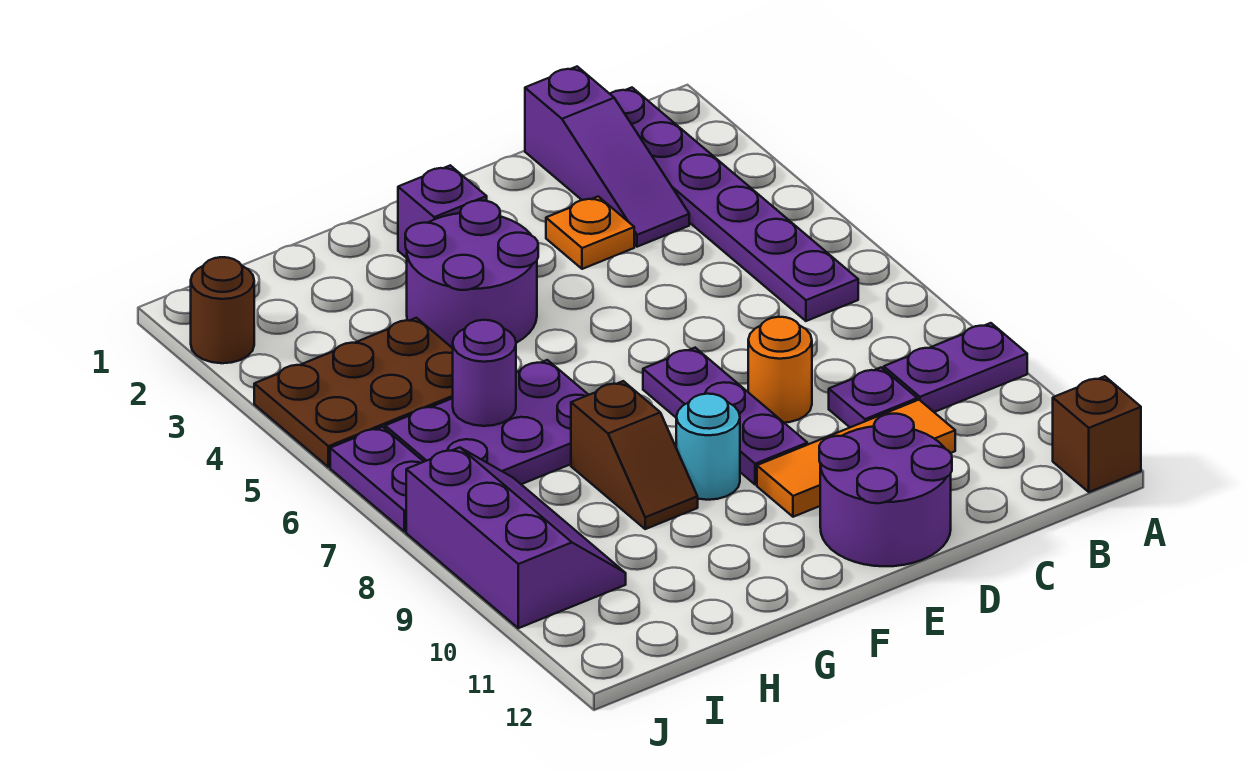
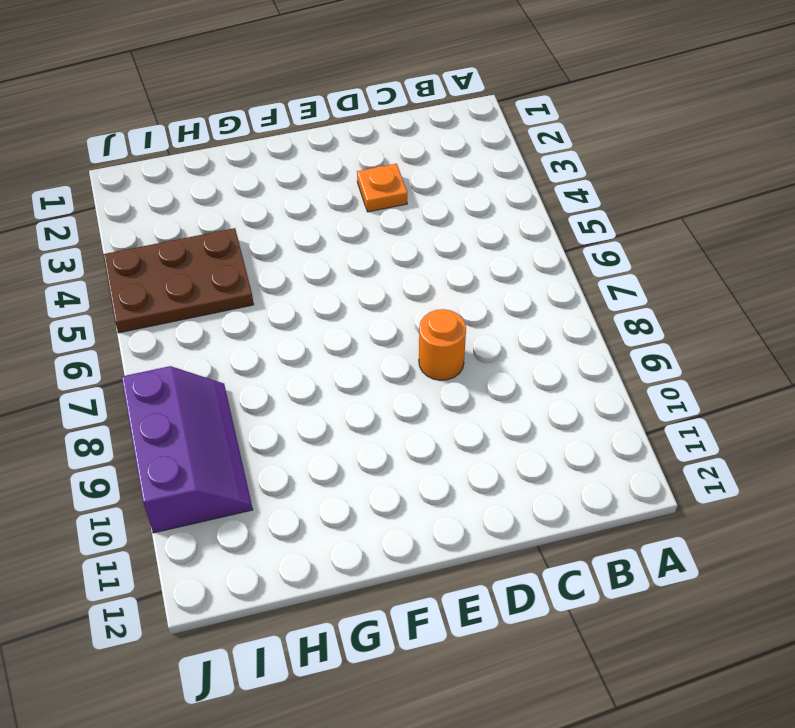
none -> purple plate A9:B9 level 1
none -> brown brick A12 level 1
none -> purple plate B1:B6 level 1

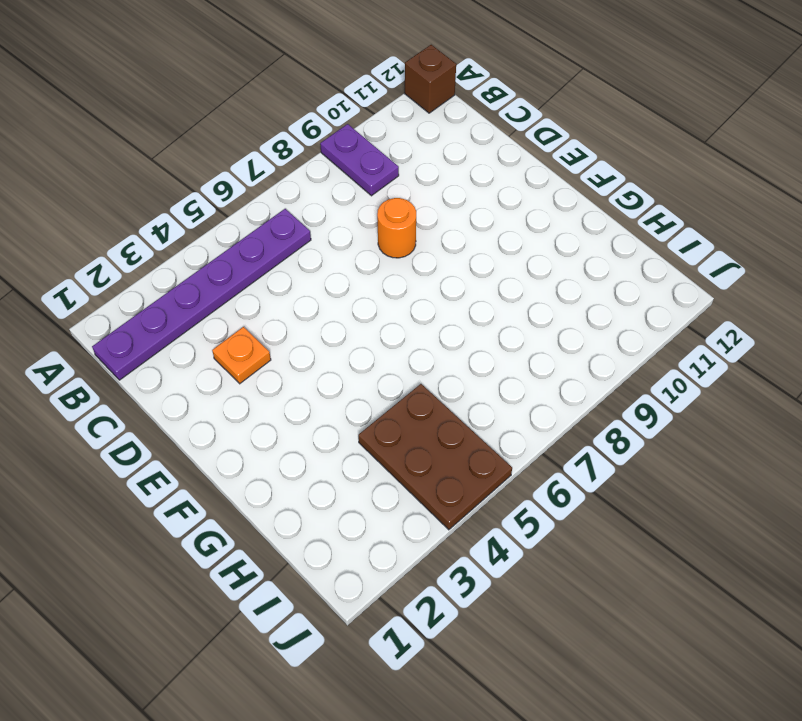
none -> purple slope C1:C3 level 1 top 1
none -> purple plate C9 level 1
none -> orange tile C10:E10 level 1

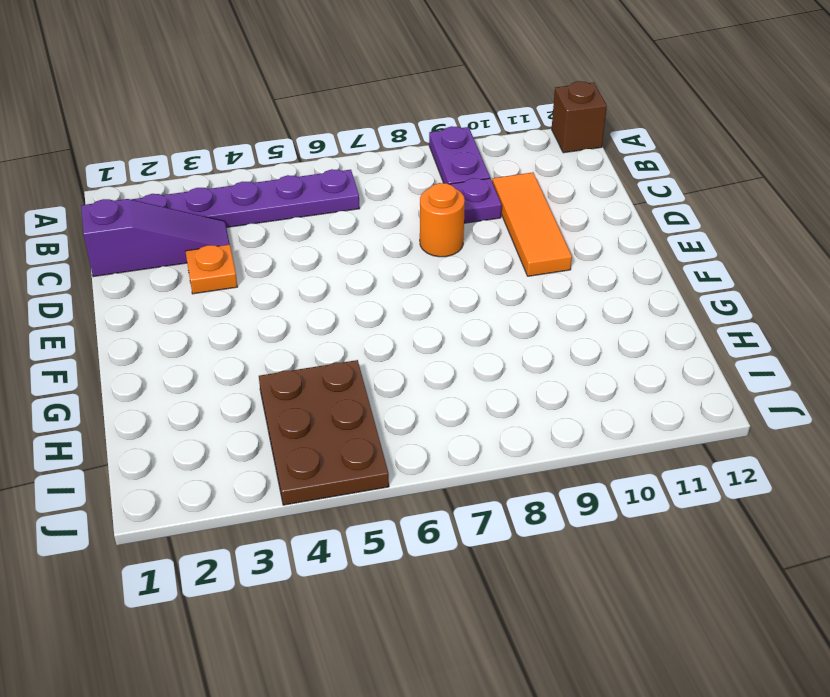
none -> purple round brick D11:E12 level 1
none -> purple plate E7:E9 level 1
none -> purple brick F2 level 1

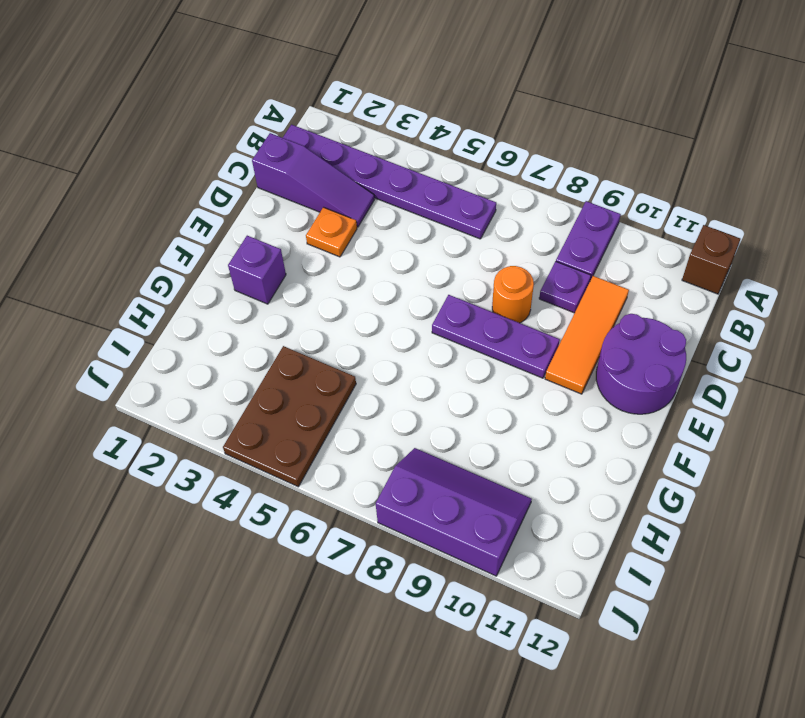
none -> purple round brick F3:G4 level 1
none -> cyan round brick F9 level 1
none -> purple plate G6:I7 level 1

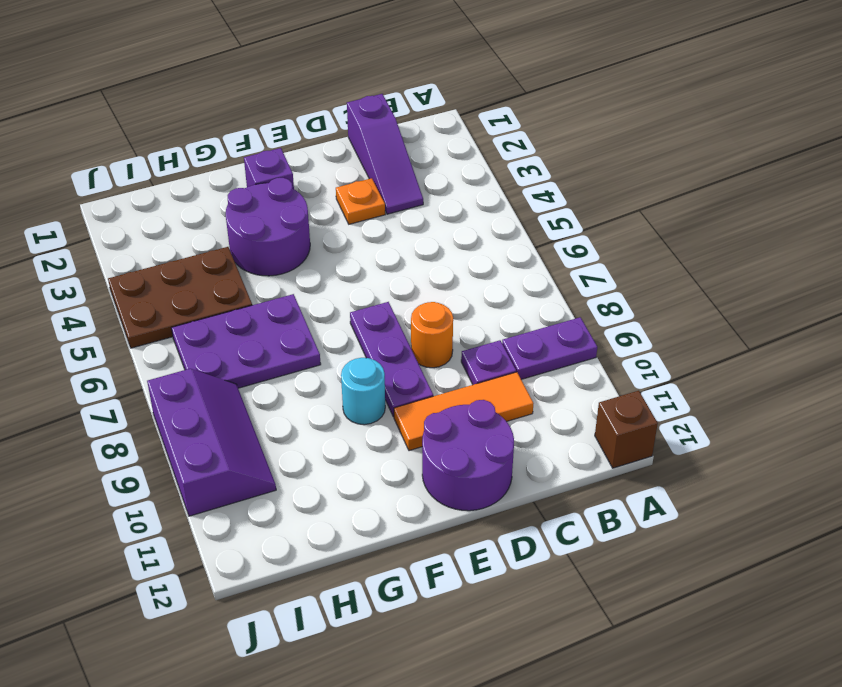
none -> purple plate B1:B6 level 1
none -> brown slope G8:G9 level 1 top 8
none -> brown round brick J2 level 1

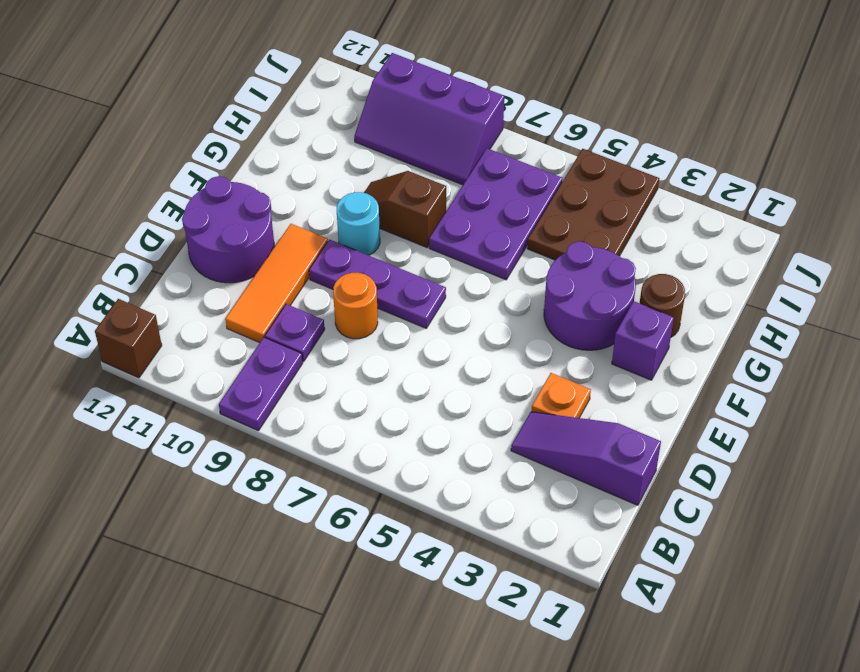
brown round brick G2 level 1 -> brown round brick J2 level 1
none -> purple plate B1:B6 level 1
none -> purple plate J6:J7 level 1
none -> purple round brick H6 level 2

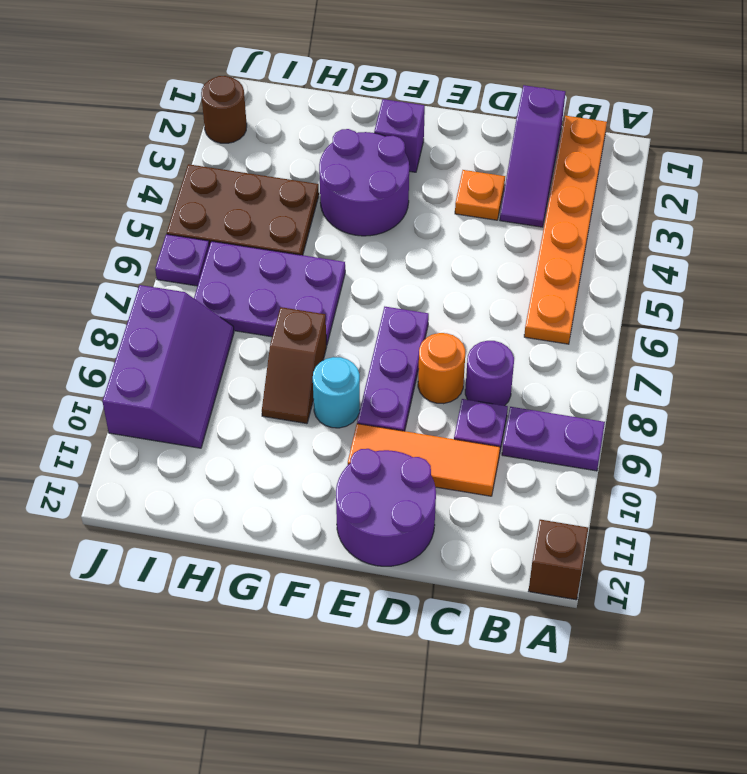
orange plate B1:B6 level 1 -> purple plate B1:B6 level 1
purple round brick C8 level 1 -> purple round brick H6 level 2
purple plate J6 level 1 -> purple plate J6:J7 level 1

